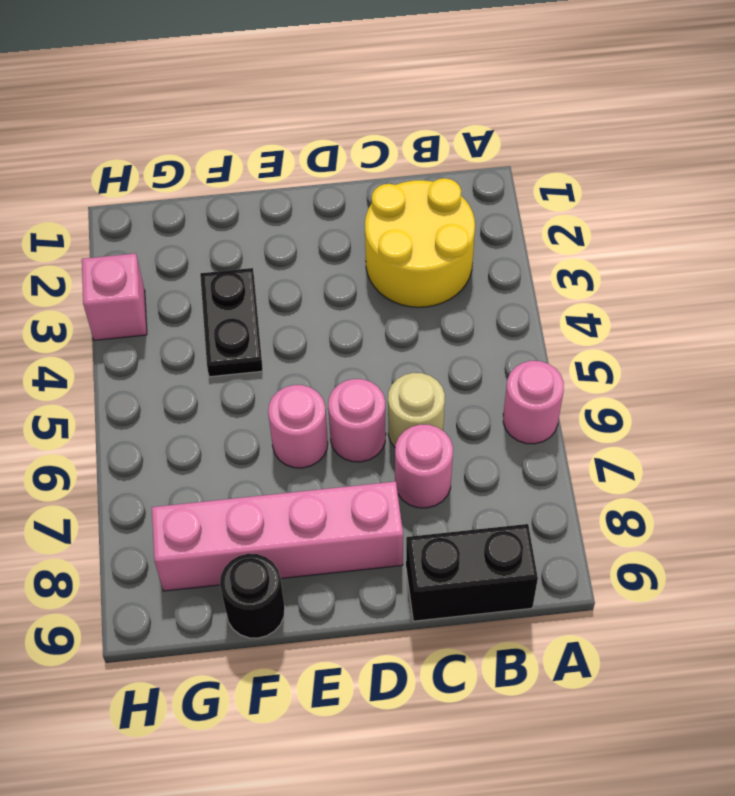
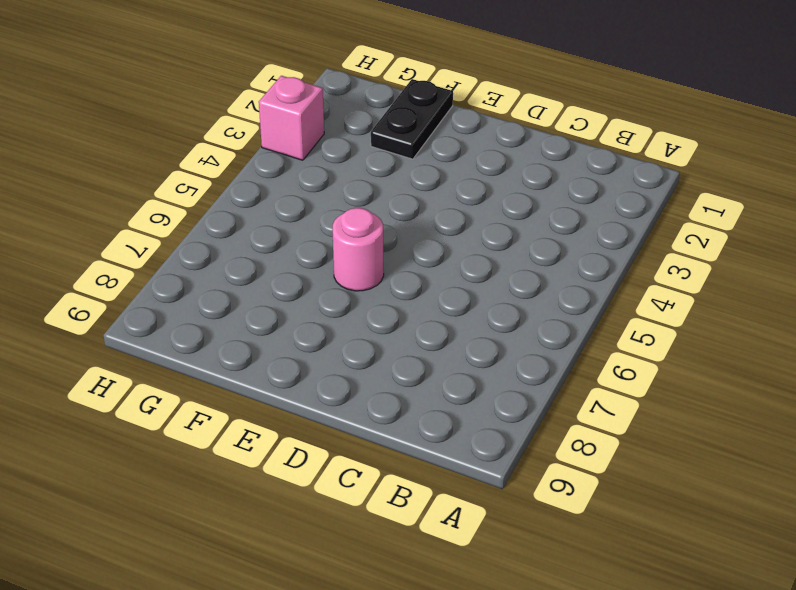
black plate F1:F2 level 1 -> black plate F3:F4 level 1
none -> pink round brick A6 level 1
none -> yellow round brick B2:C3 level 1

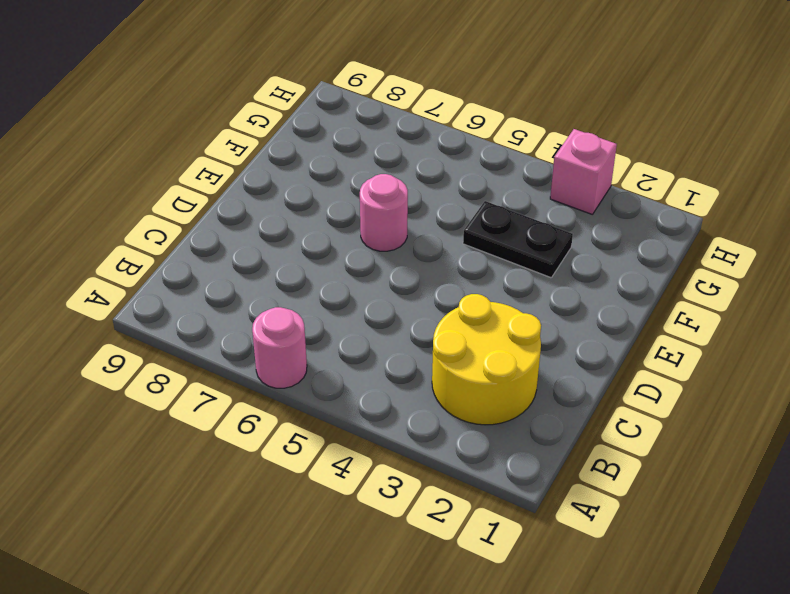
none -> black brick B9:C9 level 1
none -> tan round brick C6 level 1

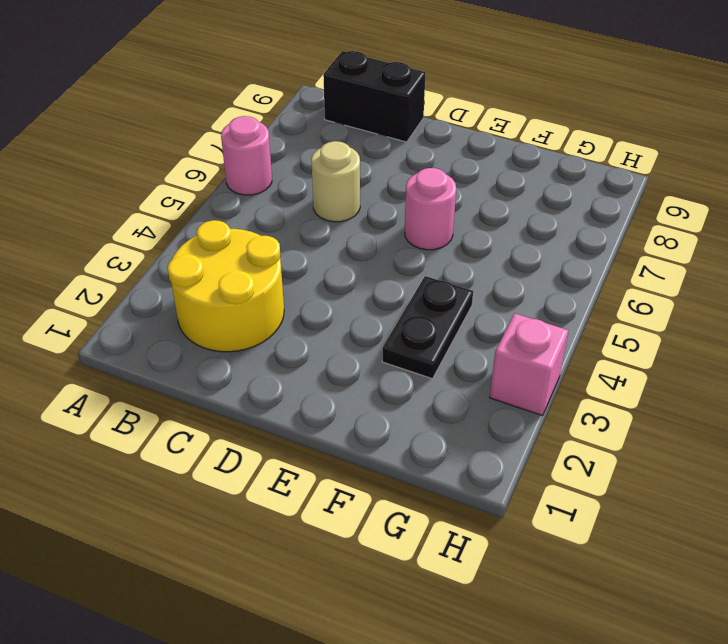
none -> pink round brick C7 level 1
none -> pink round brick D6 level 1

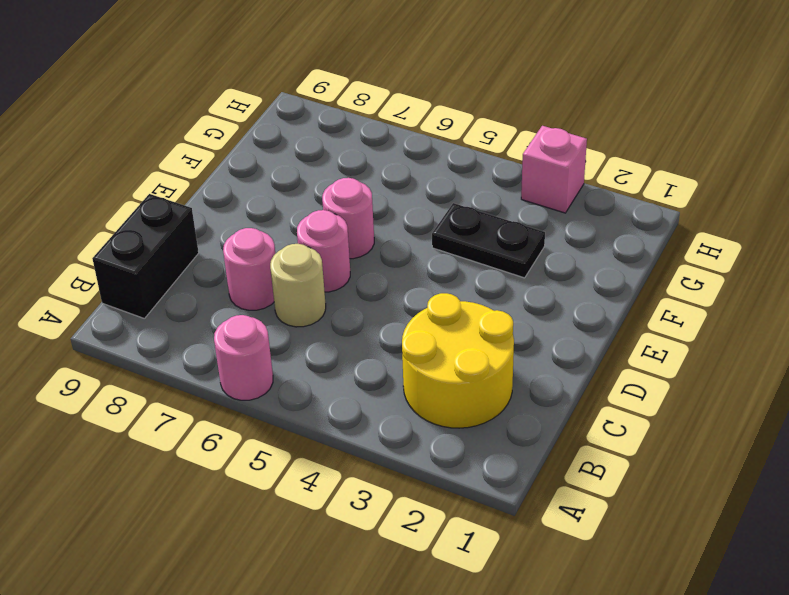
none -> pink brick D8:G8 level 1
none -> black round brick F9 level 1

